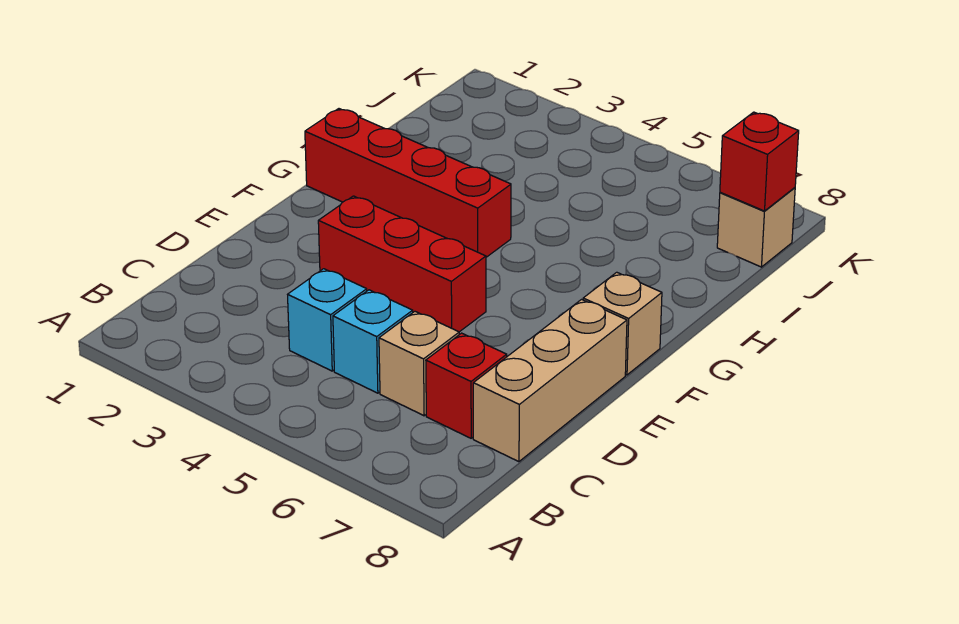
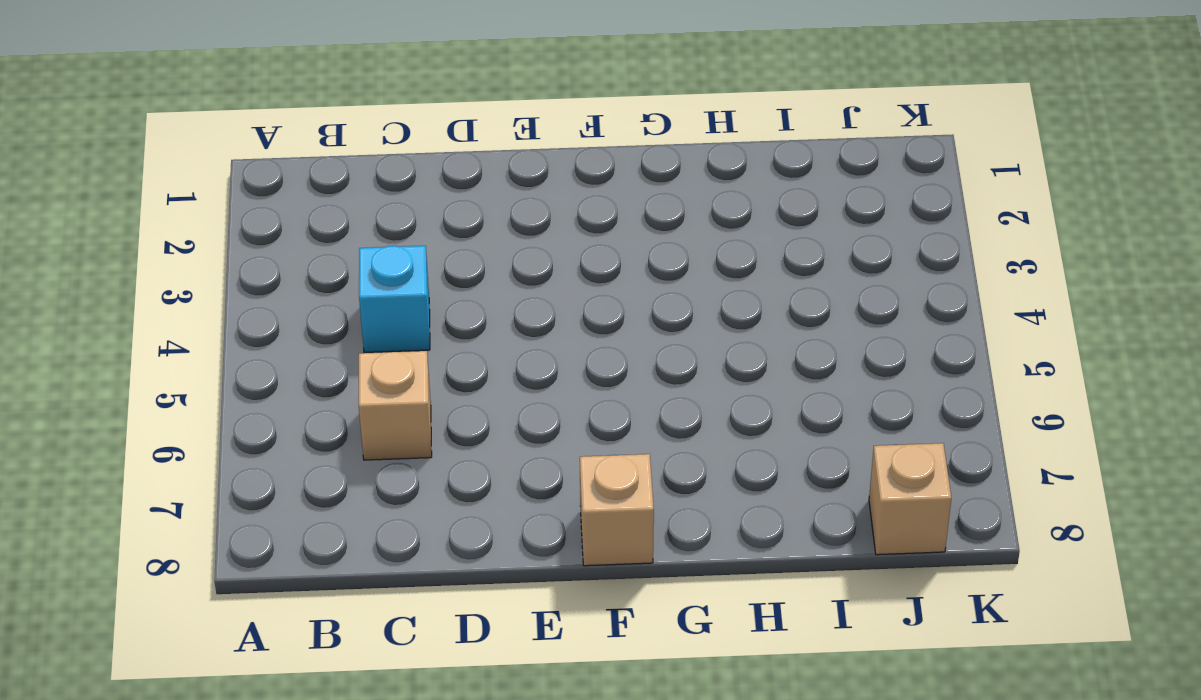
none -> cyan brick C5 level 1
none -> red brick C7 level 1

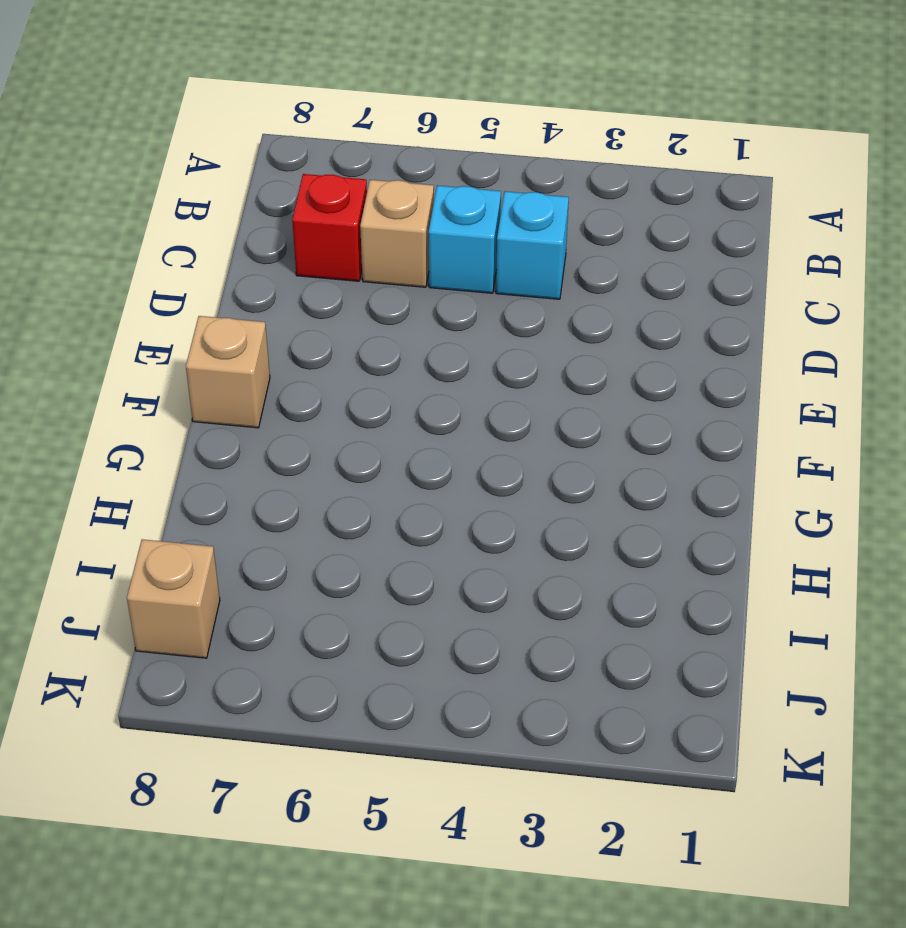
none -> tan brick C8:E8 level 1
none -> red brick E3:E5 level 1

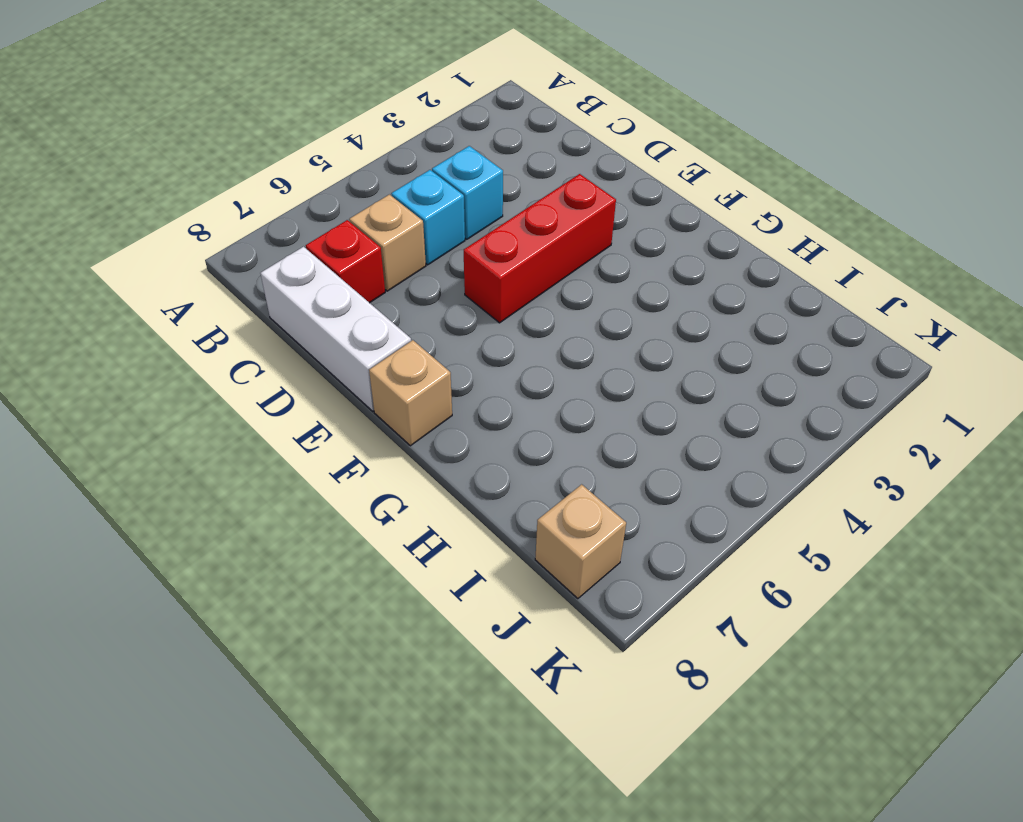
white brick C8:E8 level 1 -> tan brick C8:E8 level 1
none -> red brick G1:G4 level 1
none -> red brick J8 level 2

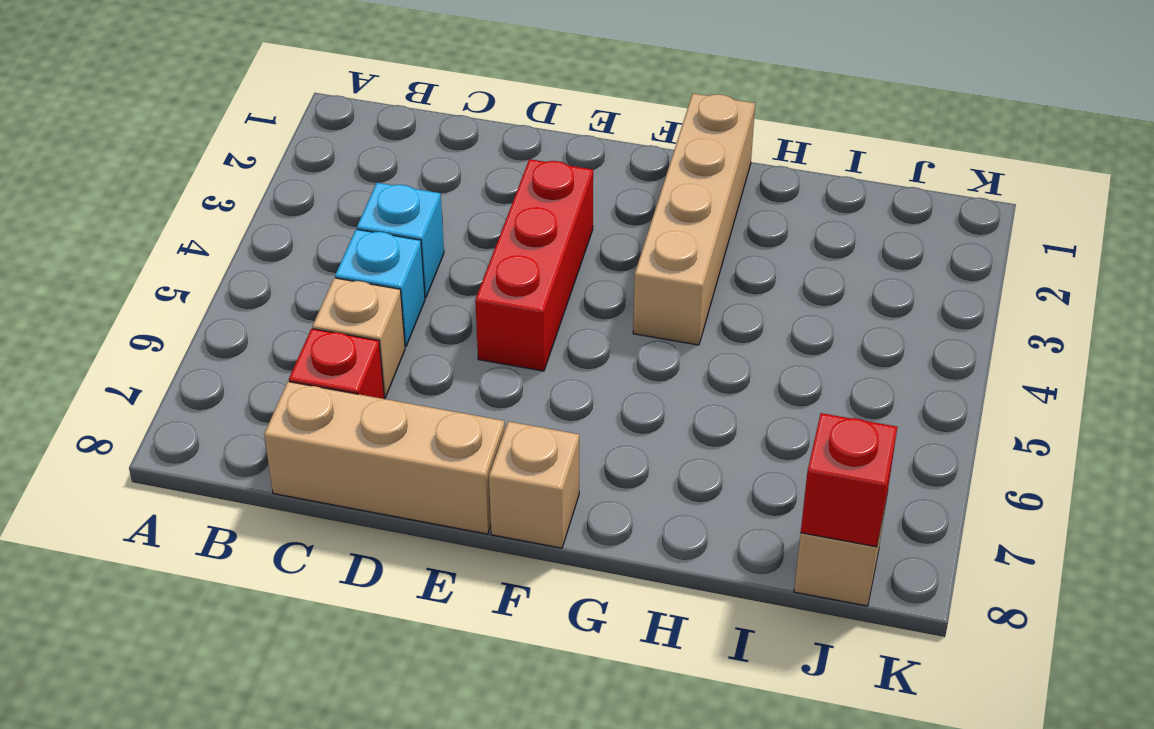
tan brick G1:G4 level 1 -> red brick G1:G4 level 1

